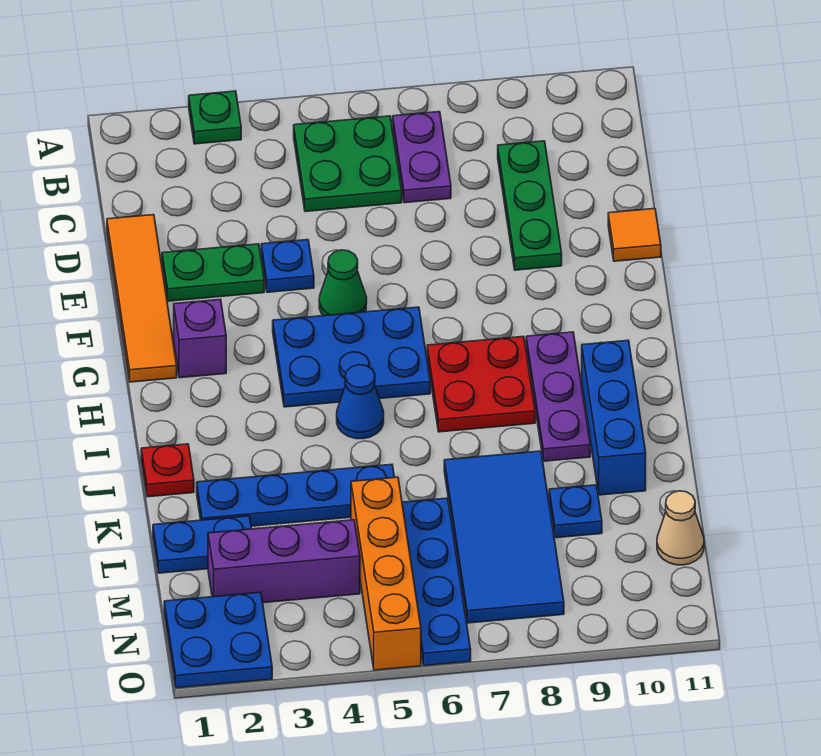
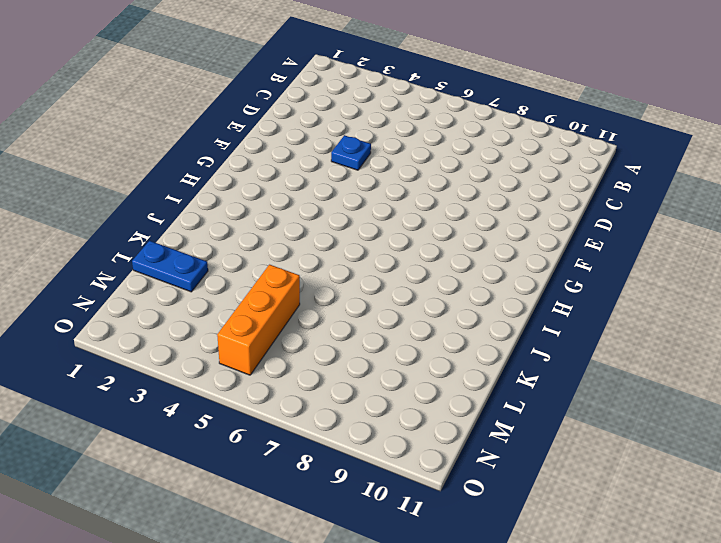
orange brick L5:N5 level 1 -> orange brick L5:O5 level 1
none -> green plate A3 level 1
none -> green plate B5:C6 level 1
none -> purple plate B7:C7 level 1

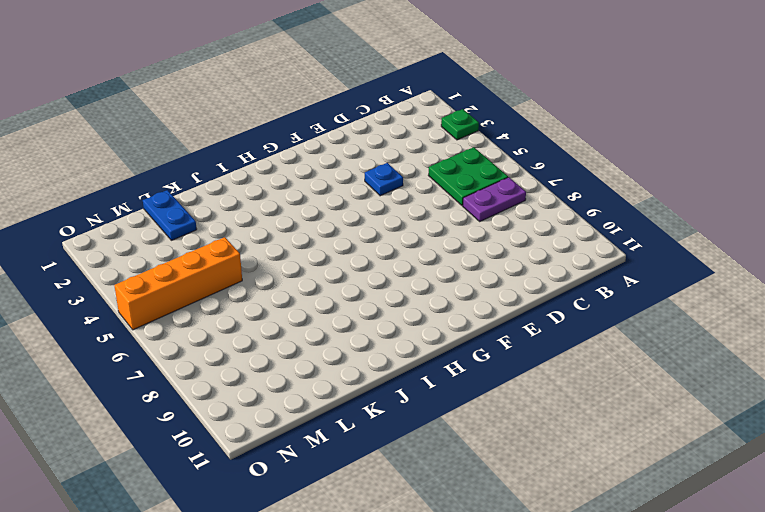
none -> green plate C9:E9 level 1
none -> orange tile D1:G1 level 1
none -> green plate E2:E3 level 1

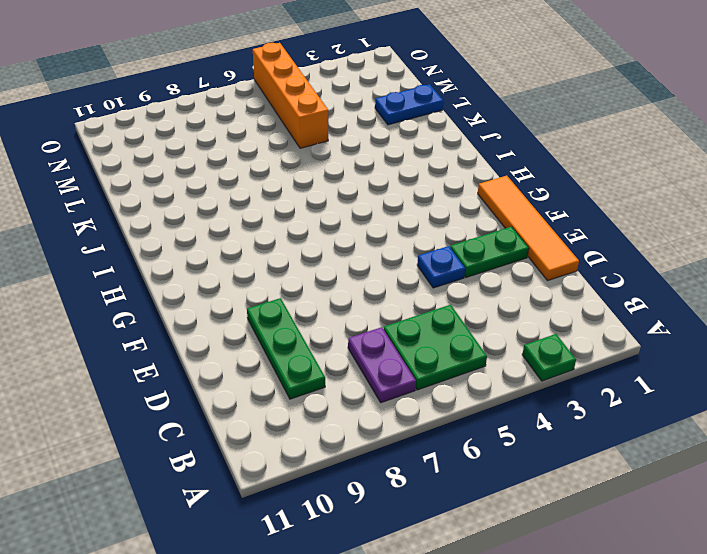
none -> orange tile E11 level 1
none -> green cone F5 level 1
none -> purple brick G2 level 1

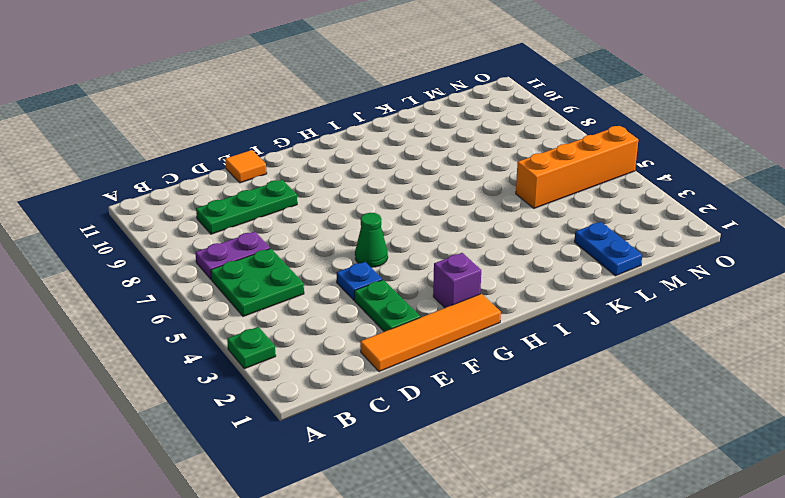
none -> blue plate G4:H6 level 1
none -> red plate H7:I8 level 1
none -> purple plate H9:J9 level 1

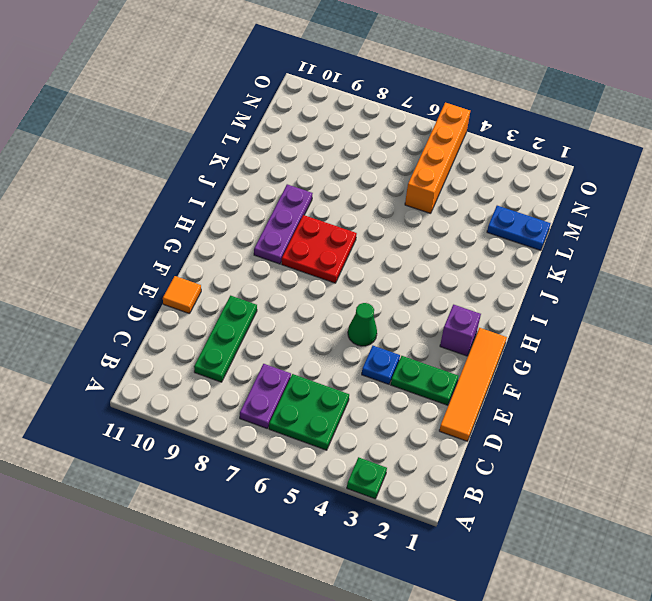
none -> blue plate G4:H6 level 1
none -> blue cone I5 level 1
none -> blue brick I10:K10 level 1

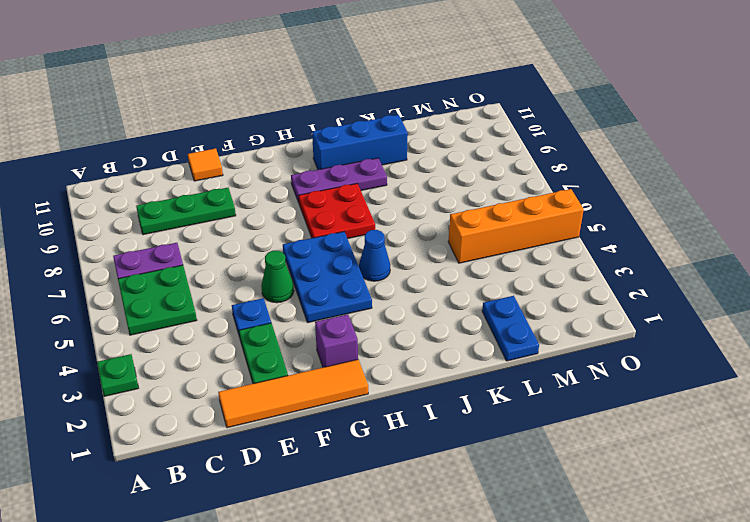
none -> red plate J1 level 1
none -> blue plate K2:K5 level 1
none -> blue tile K7:N8 level 1

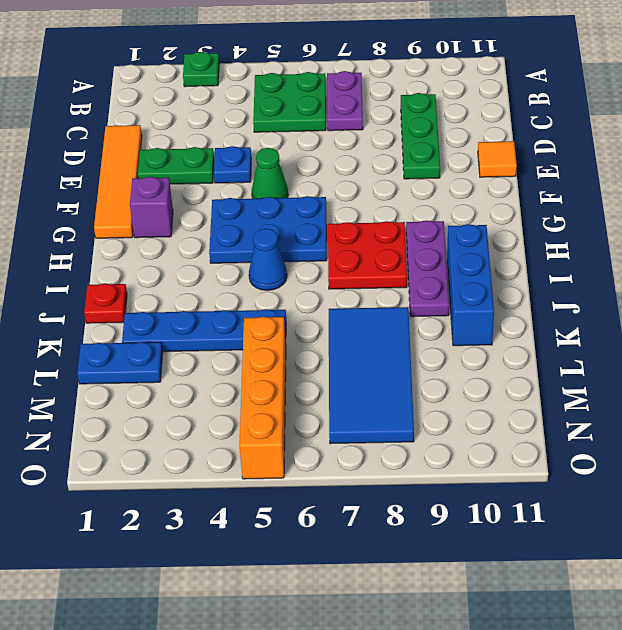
none -> blue plate L6:O6 level 1
none -> blue plate L9 level 1
none -> purple brick M2:M4 level 1

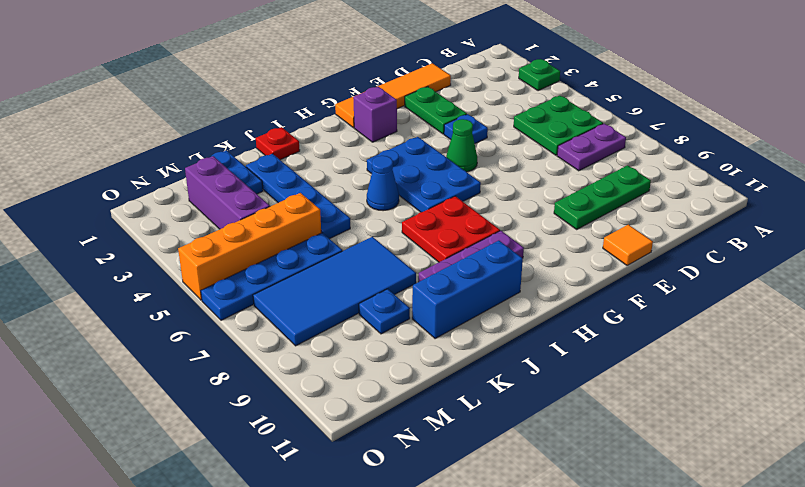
none -> tan cone M11 level 1
none -> blue plate N1:O2 level 1

